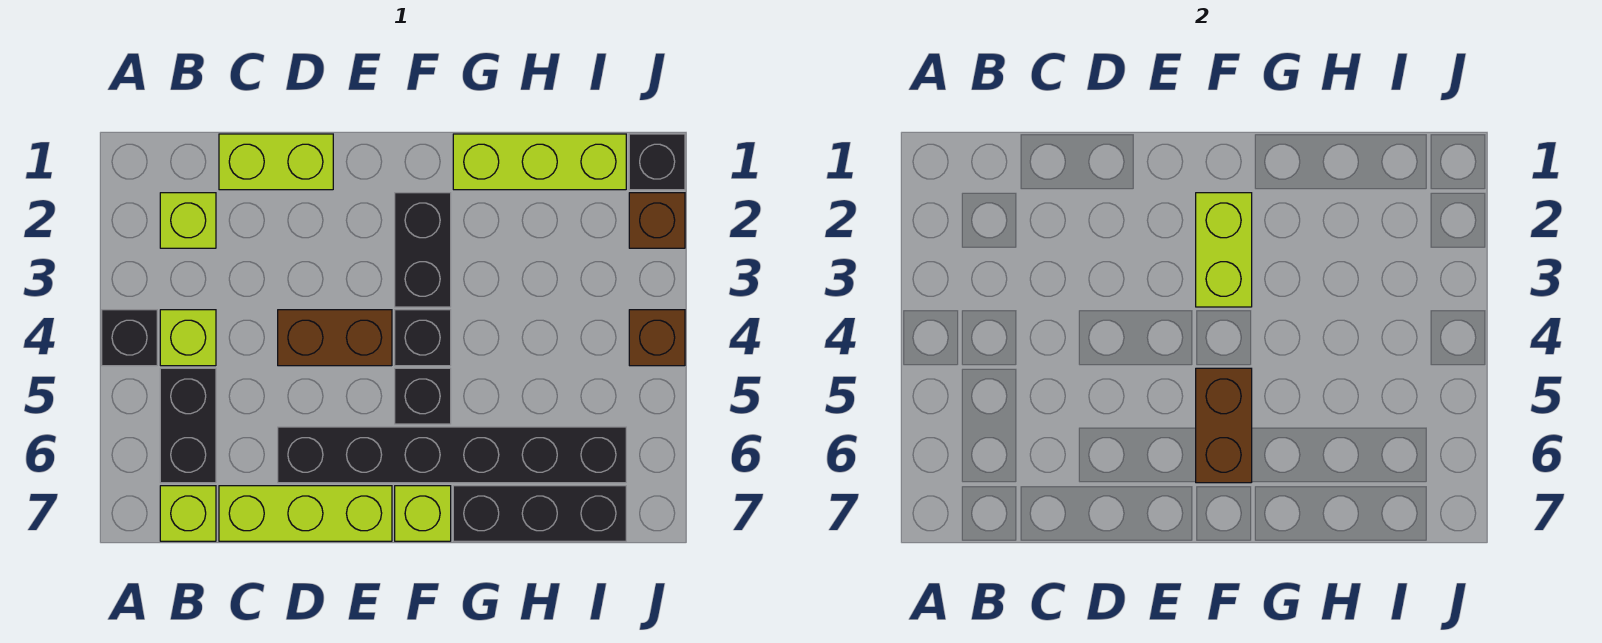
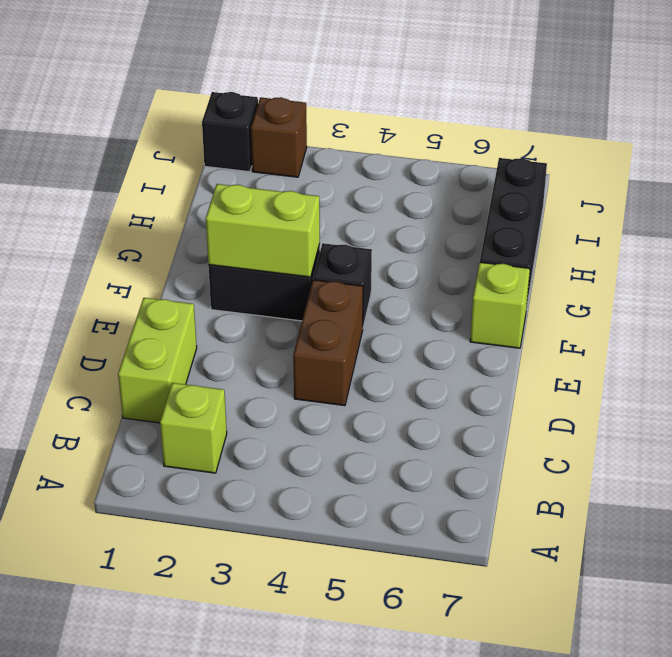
none -> black brick A4 level 1
none -> lime brick B4 level 1
none -> black brick B5:B6 level 1

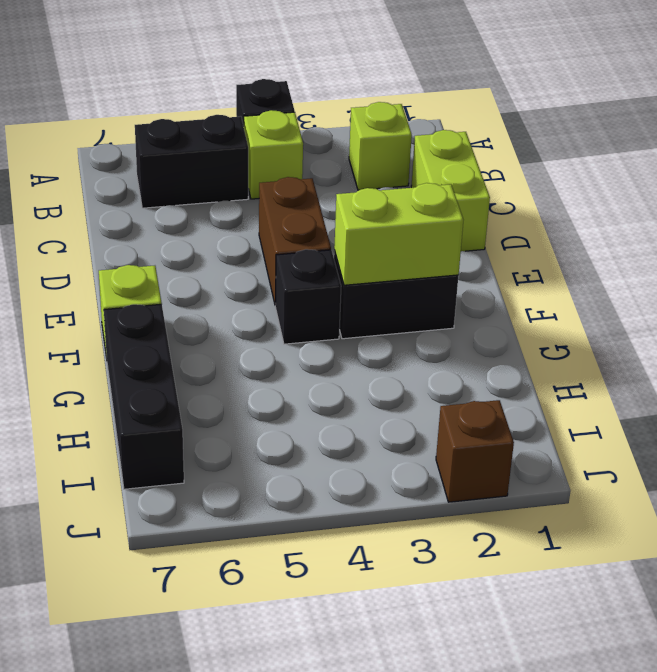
none -> lime brick B7 level 1
none -> lime brick C7:E7 level 1
none -> black brick D6:I6 level 1

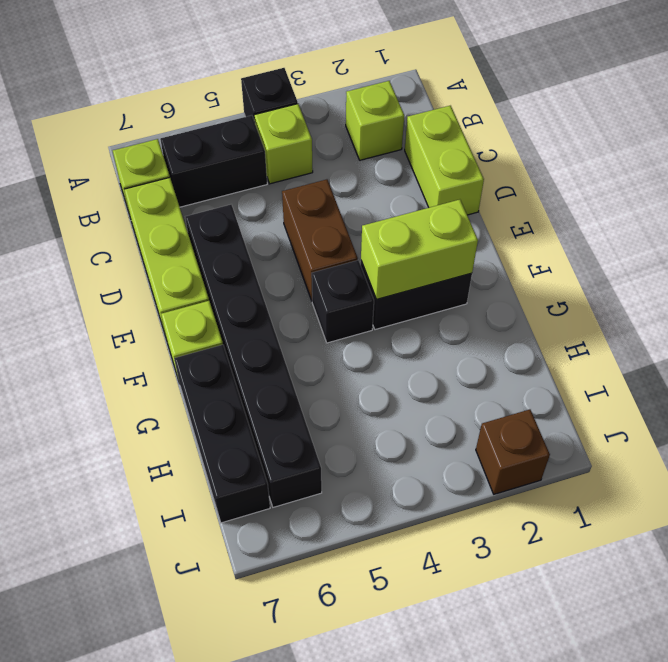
none -> black brick F5 level 1
none -> lime brick G1:I1 level 1
none -> black brick J1 level 1

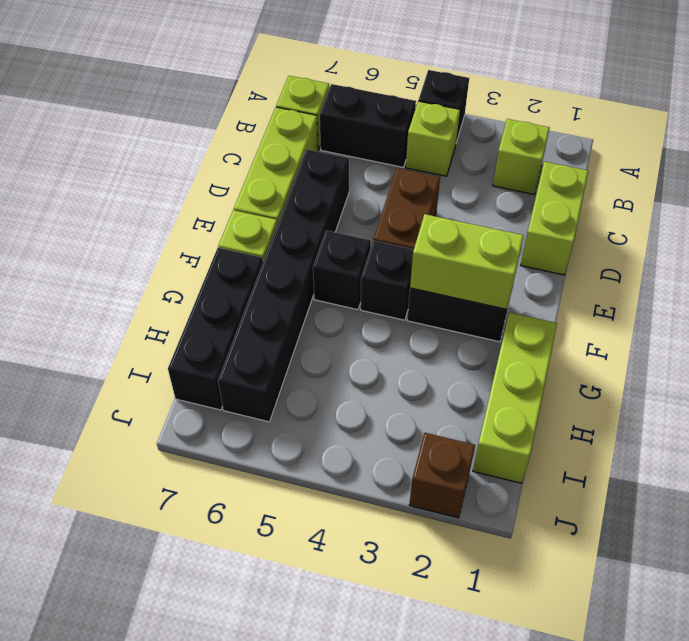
none -> black brick J1 level 1
none -> brown brick J4 level 1
none -> brown brick F5:F6 level 2

